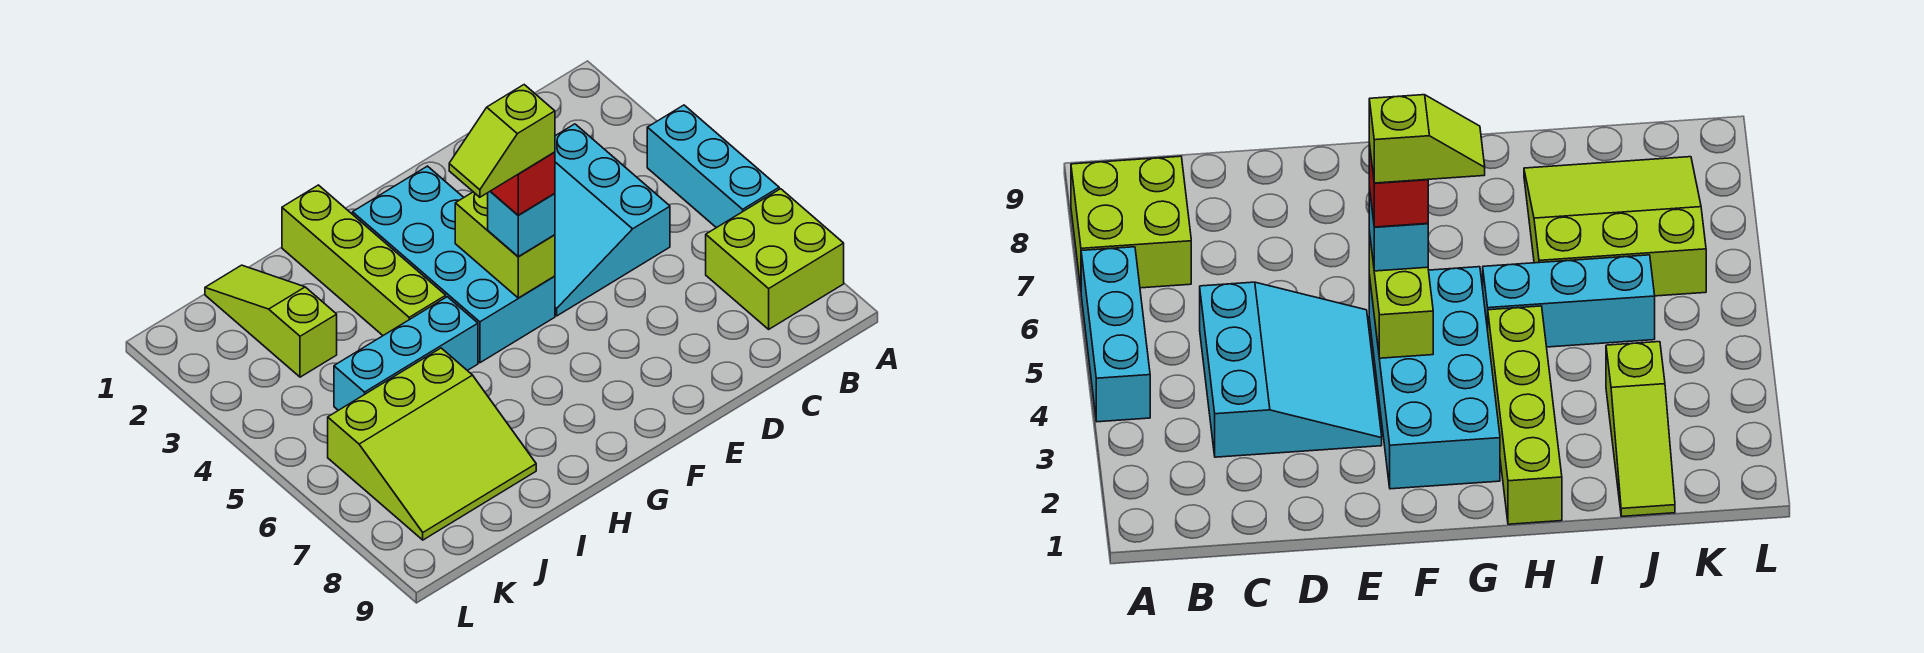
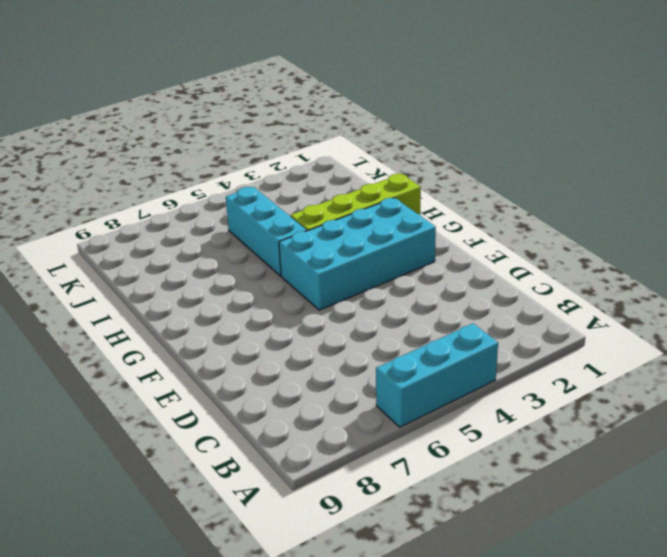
none -> lime brick A7:B8 level 1
none -> cyan slope C3:E5 level 1 top C
none -> lime slope I6:K8 level 1 top 6

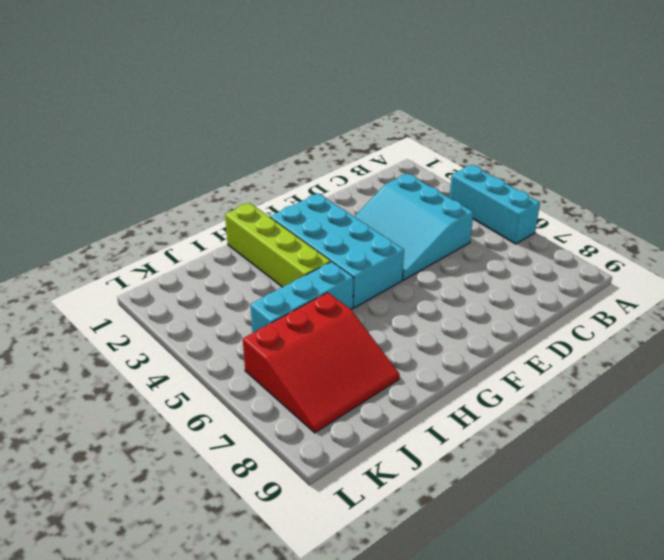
red slope I6:K8 level 1 top 6 -> lime slope I6:K8 level 1 top 6
none -> lime brick A7:B8 level 1
none -> lime slope J1:J3 level 1 top 3
none -> lime brick F4:F5 level 2

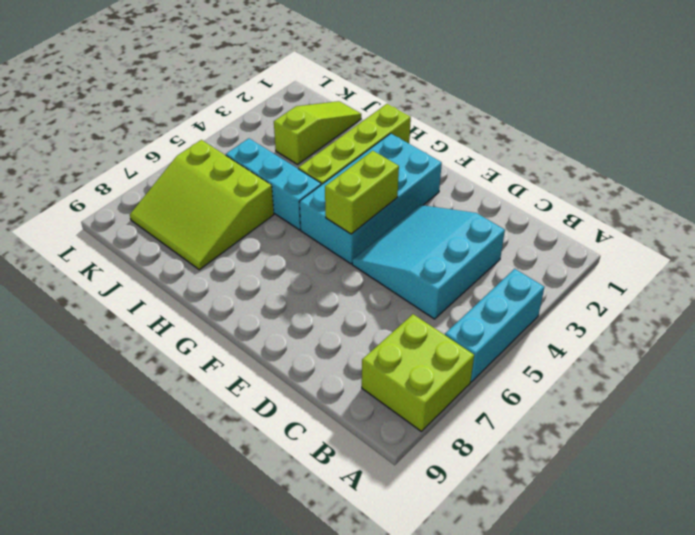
none -> cyan brick F5 level 3
none -> red brick F5 level 4
none -> lime slope F5:G5 level 5 top F

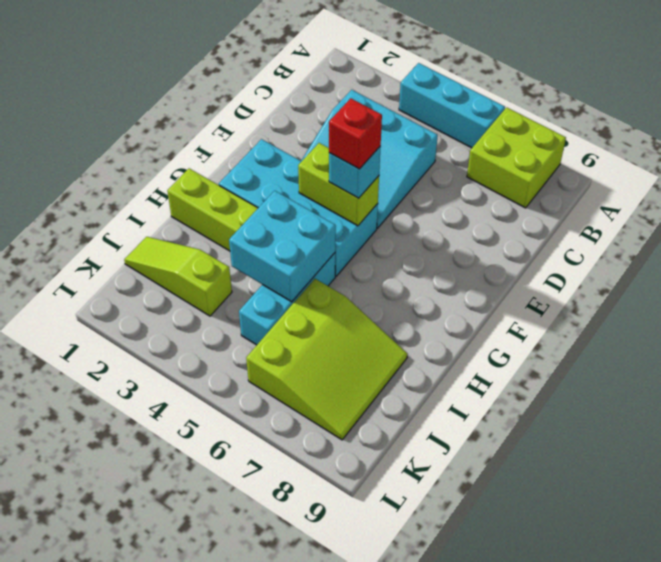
cyan brick H4:I5 level 2 -> none
none -> lime slope F5:G5 level 5 top F

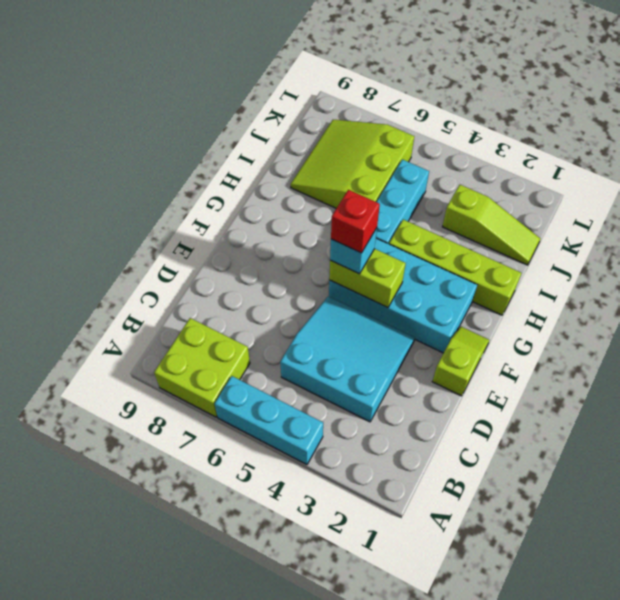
lime slope E1:F1 level 1 top E -> lime slope F5:G5 level 5 top F

